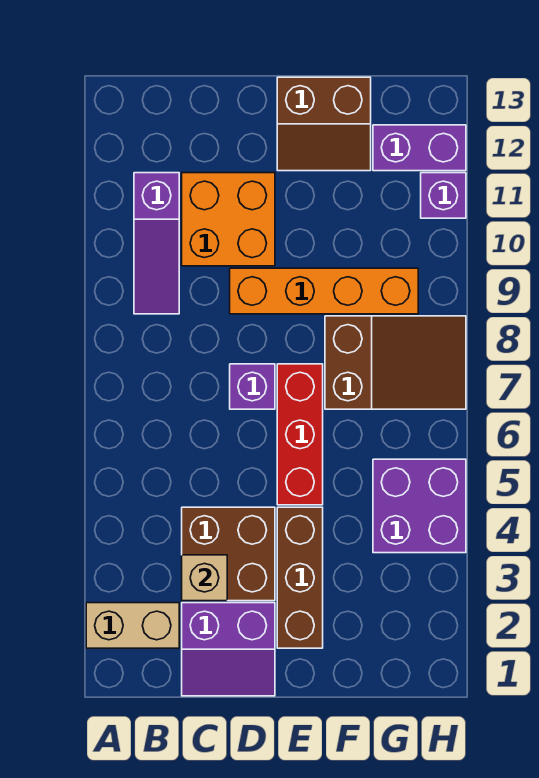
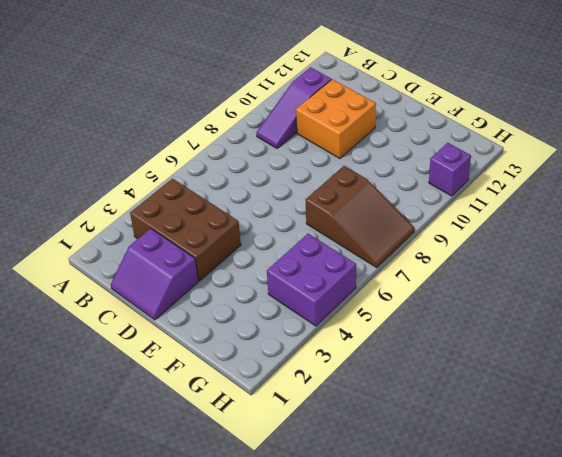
brown brick B3:D4 level 1 -> brown brick C3:D4 level 1
none -> tan brick A2:B2 level 1
none -> purple brick D7 level 1
none -> orange brick D9:G9 level 1

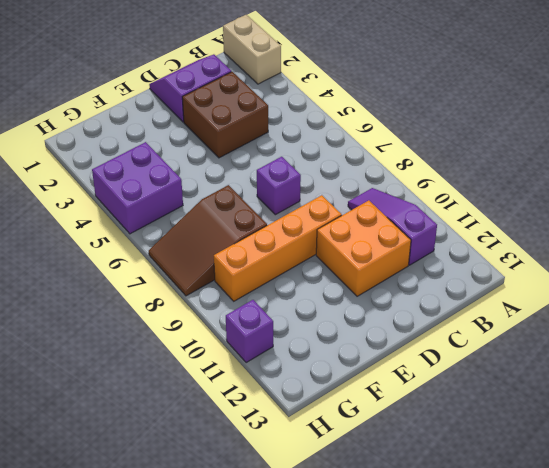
tan brick A1:A2 level 1 -> tan brick A2:B2 level 1
none -> brown brick E2:E4 level 1
none -> red brick E5:E7 level 1
none -> brown slope E12:F13 level 1 top 13

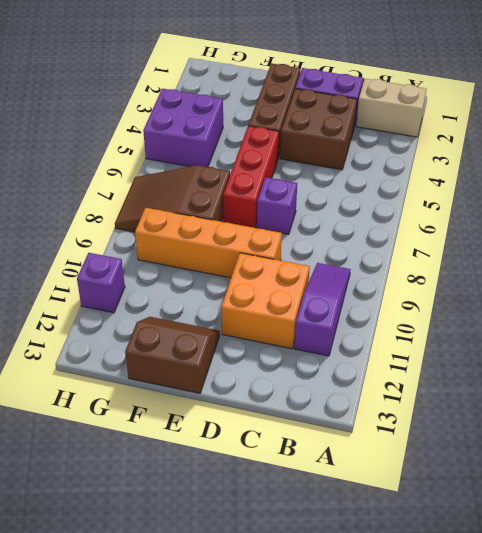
none -> purple brick G12:H12 level 1
none -> tan brick C3 level 2

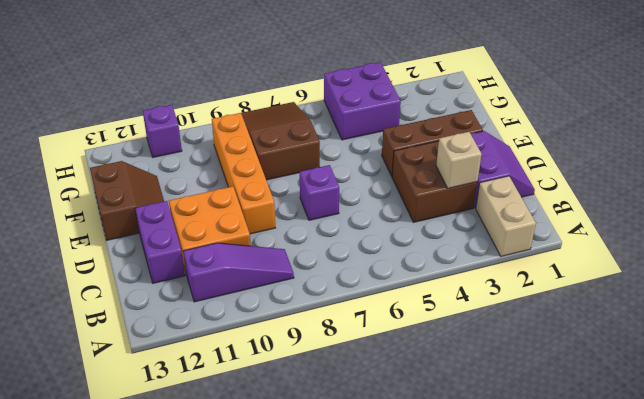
purple brick C12:D12 level 1 -> purple brick G12:H12 level 1
none -> red brick E5:E7 level 1

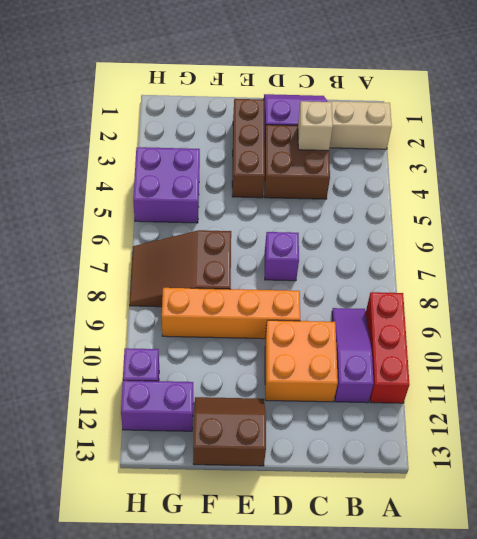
red brick A9:A11 level 1 -> red brick E5:E7 level 1

